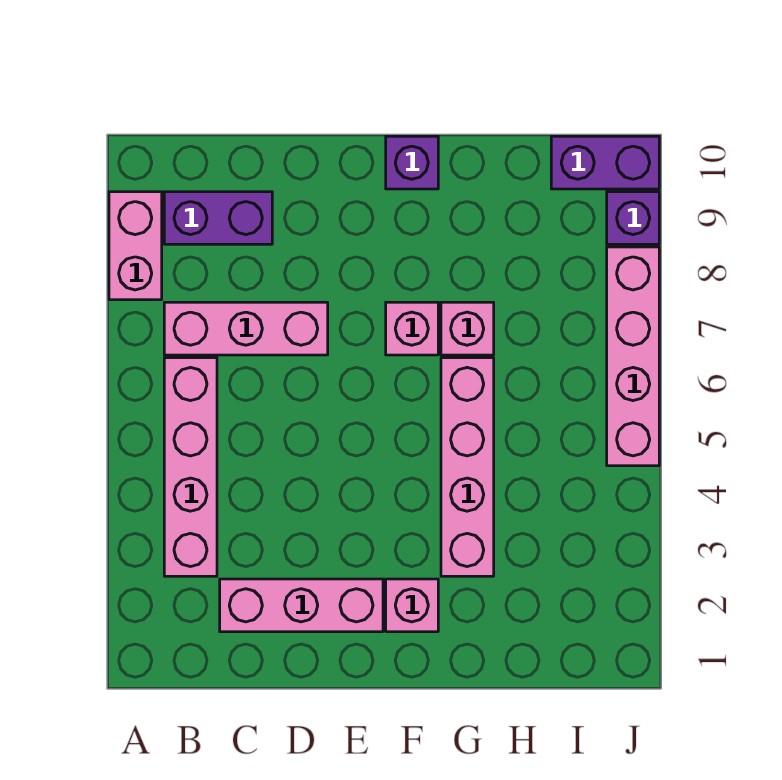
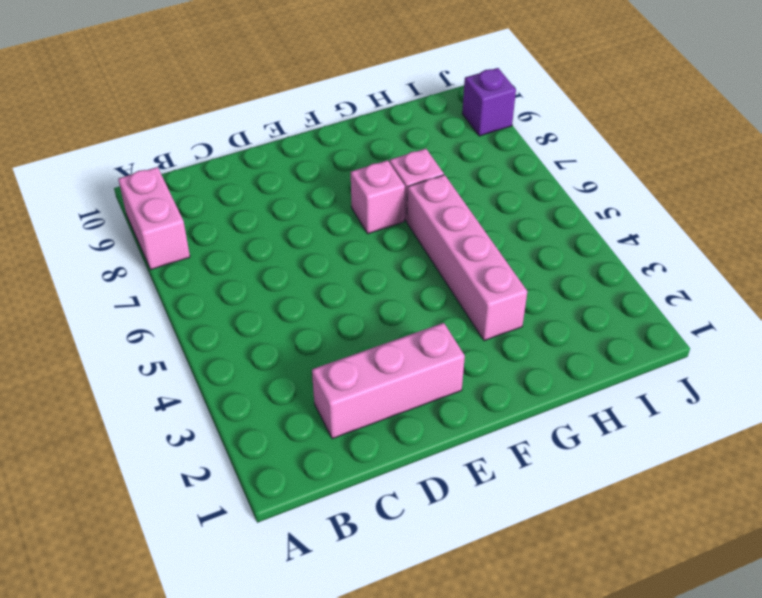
none -> pink brick B3:B6 level 1
none -> pink brick B7:D7 level 1
none -> purple brick B9:C9 level 1

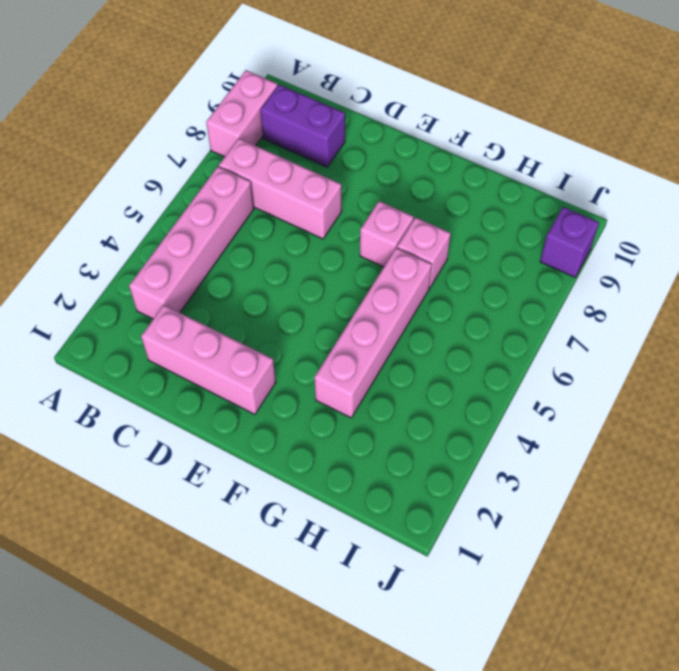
none -> pink brick F2 level 1
none -> purple brick F10 level 1
none -> purple brick I10:J10 level 1

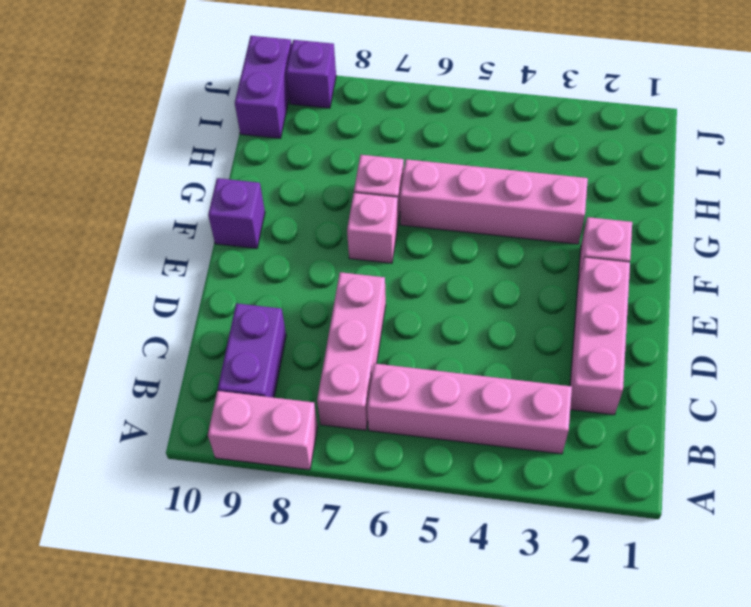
none -> pink brick J5:J8 level 1

